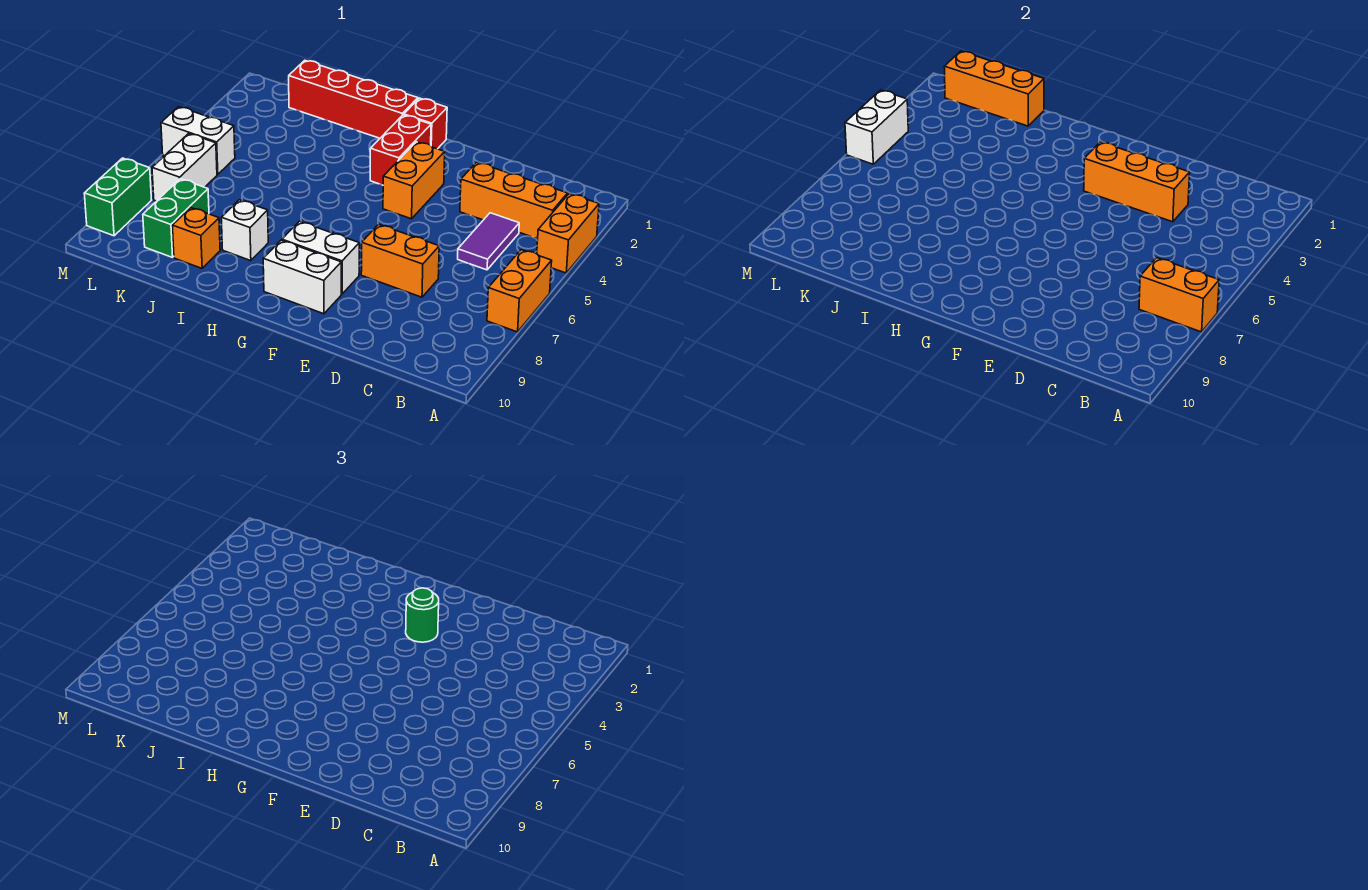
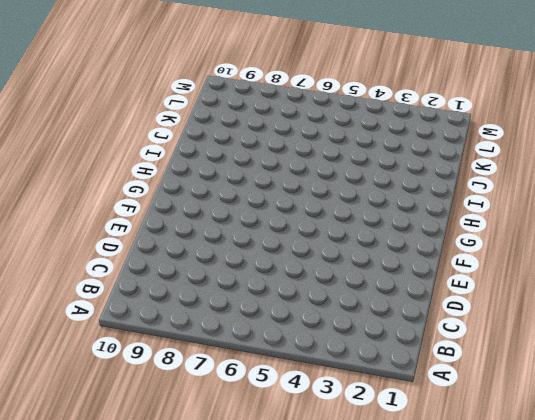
none -> orange brick A3:A4 level 1
none -> orange brick A6:A7 level 1
none -> orange brick B3:D3 level 1

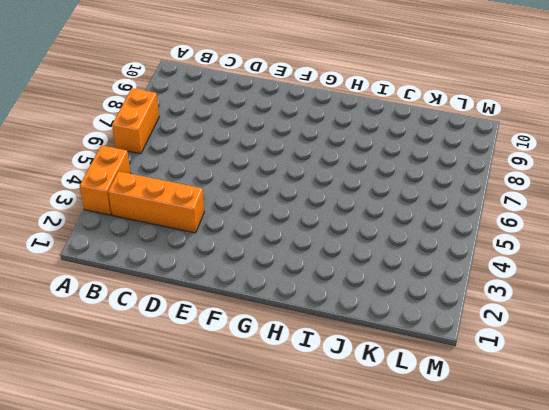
none -> purple tile C4:C5 level 1
none -> orange brick D7:E7 level 1
none -> orange brick F3:F4 level 1

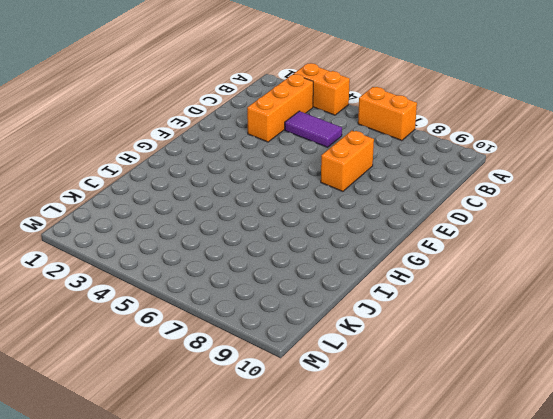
none -> orange brick F3:F4 level 1
none -> white brick F8:G8 level 1
none -> white brick F9:G9 level 1

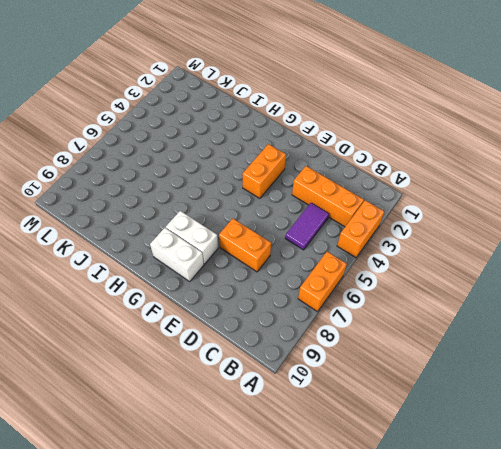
none -> red brick G1 level 1
none -> red brick G2:G3 level 1
none -> red brick H1:K1 level 1

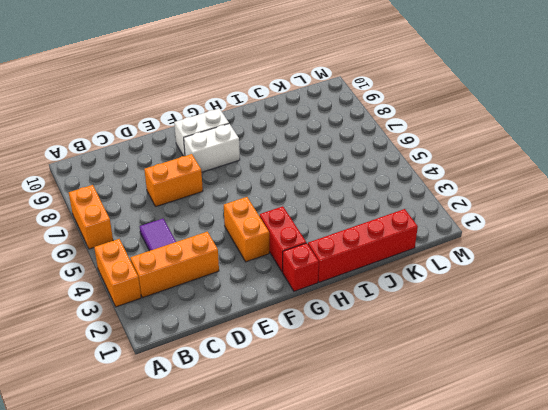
none -> white brick I8 level 1
none -> orange brick J9 level 1
none -> green brick K8:K9 level 1

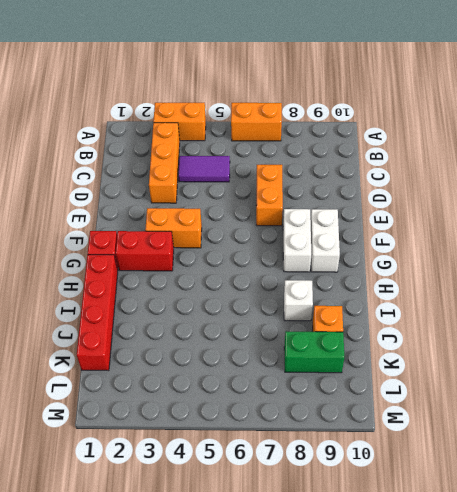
none -> white brick L5:M5 level 1
none -> white brick L6:L7 level 1
none -> green brick M8:M9 level 1

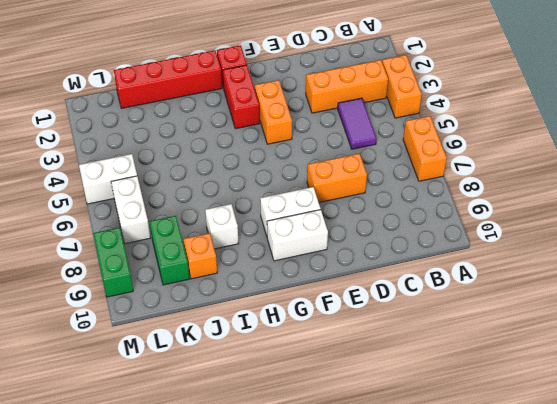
none -> orange brick A7:B7 level 2
none -> orange brick D3:F3 level 2
none -> orange brick J1:L1 level 2

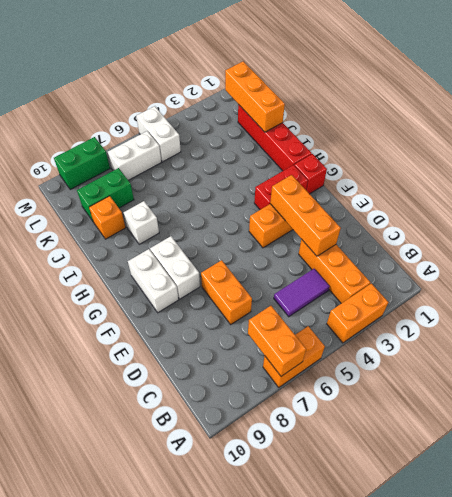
none -> white brick M4:M5 level 2
none -> green round brick F3 level 3

